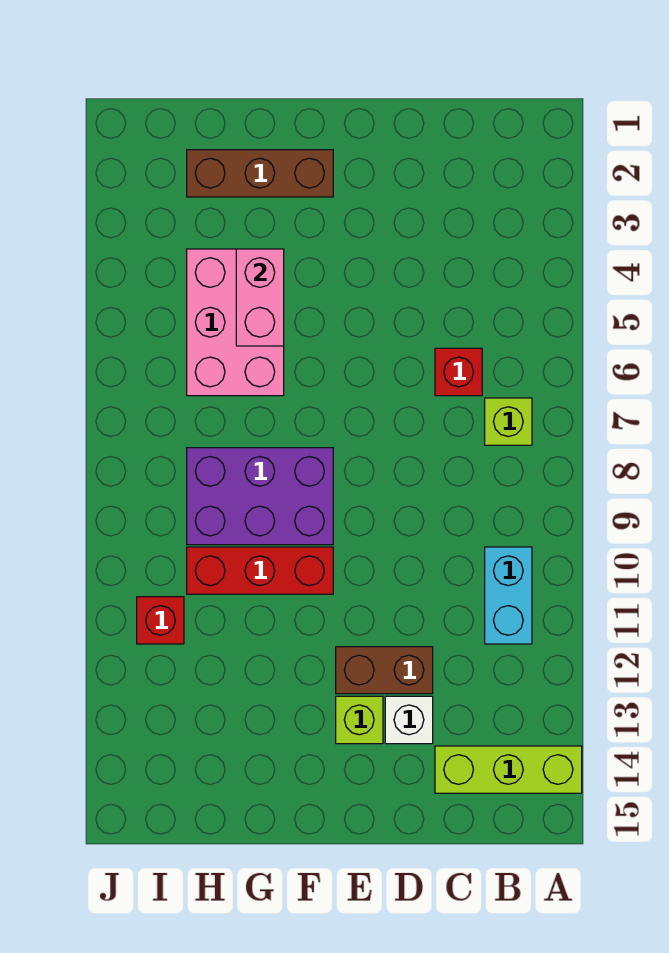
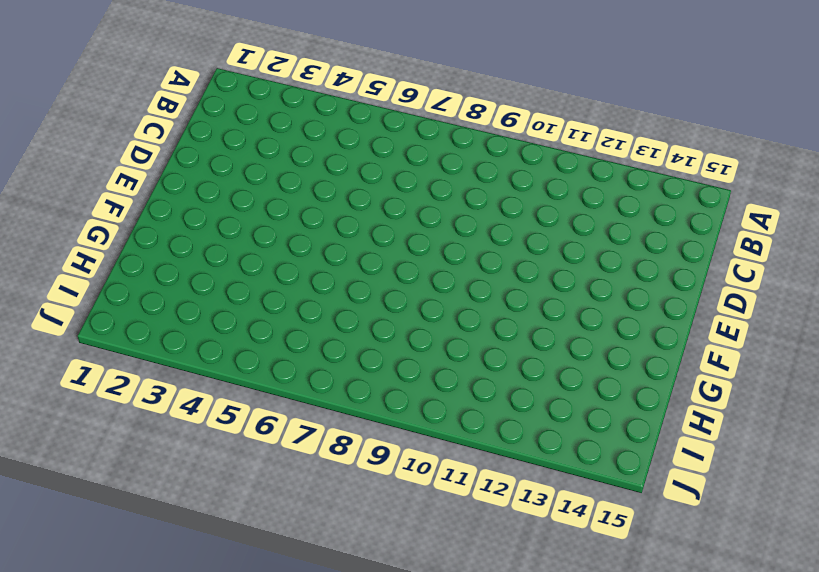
none -> lime brick A14:C14 level 1
none -> lime brick B7 level 1
none -> cyan brick B10:B11 level 1

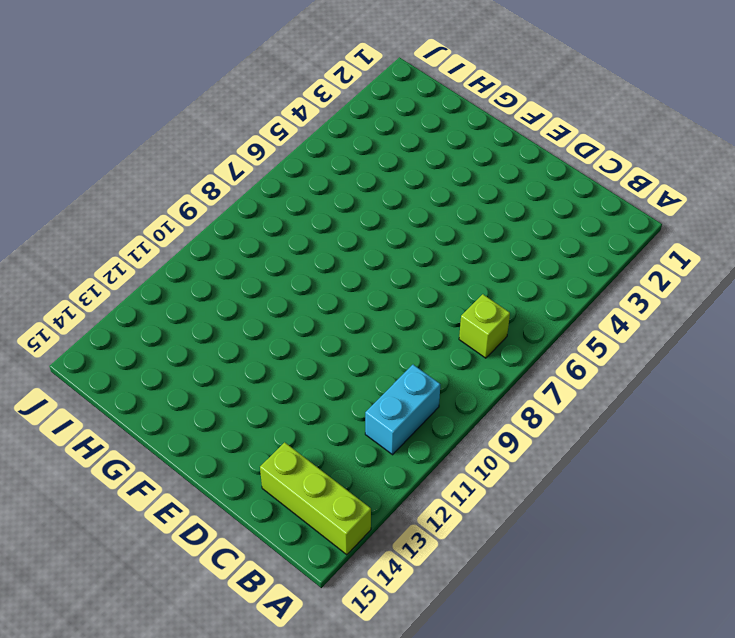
none -> red brick C6 level 1
none -> brown brick D12:E12 level 1
none -> white brick D13 level 1

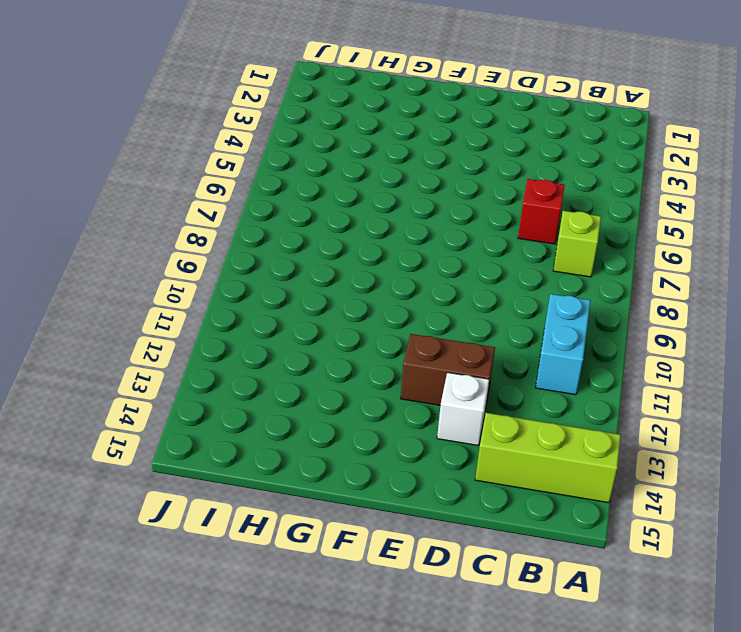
none -> lime brick E13 level 1
none -> brown brick F2:H2 level 1
none -> purple brick F8:H9 level 1

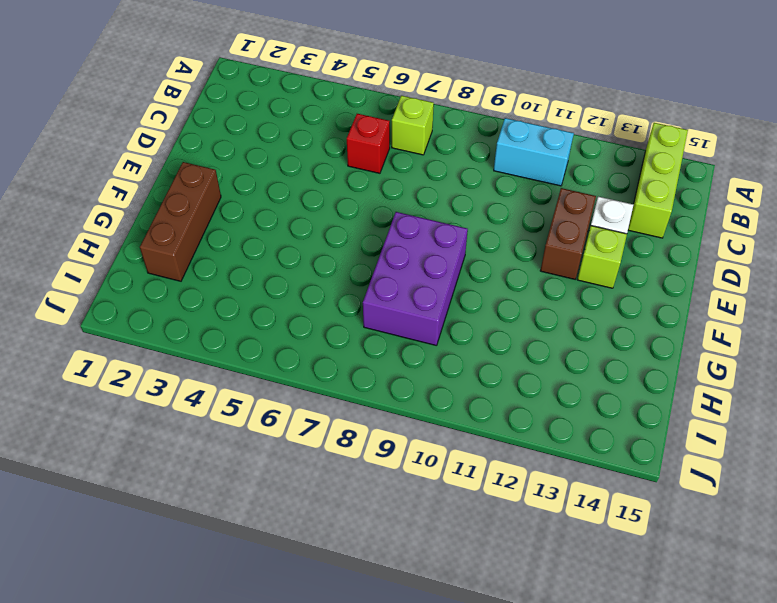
none -> red brick F10:H10 level 1
none -> pink brick G4:H6 level 1
none -> red brick I11 level 1

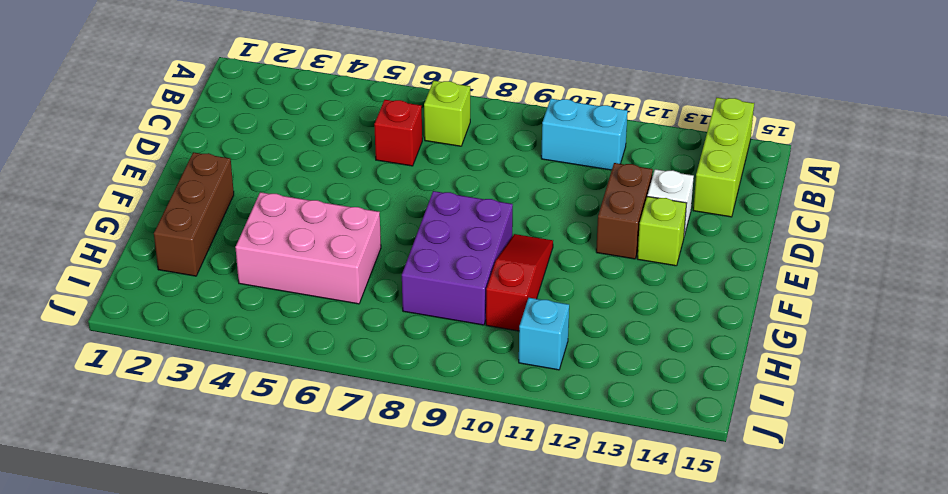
red slope F10:H10 level 1 top H -> red brick F10:H10 level 1
cyan brick I11 level 1 -> red brick I11 level 1
none -> pink brick G4:G5 level 2

